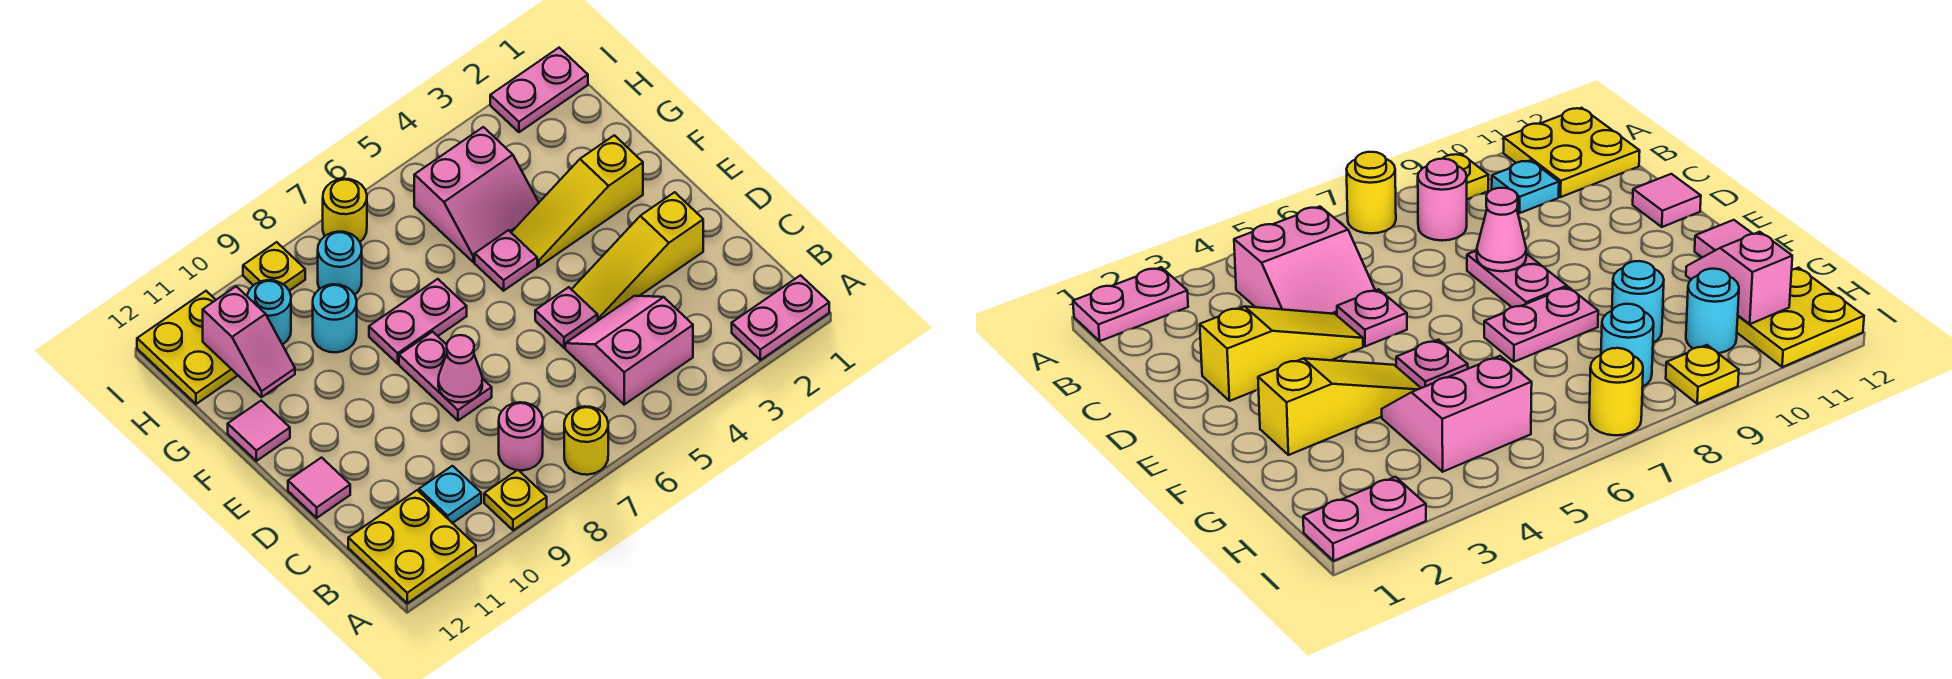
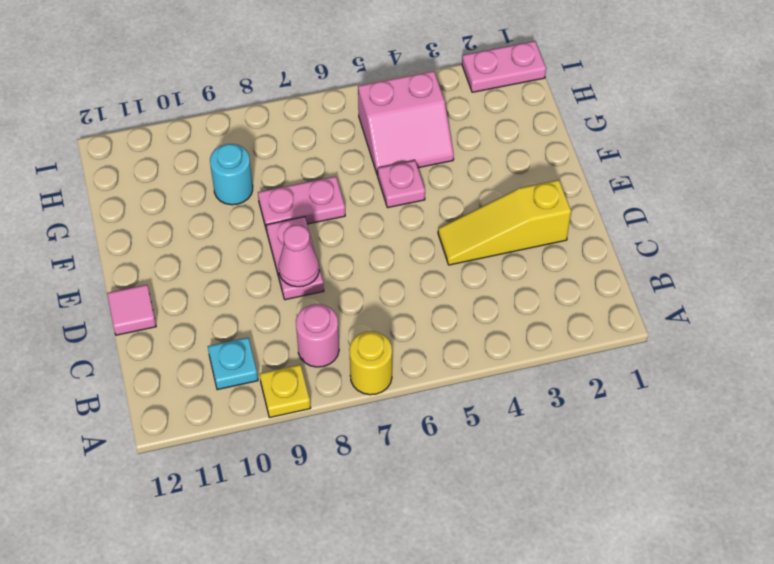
none -> pink plate A1:A2 level 1
none -> yellow plate A11:B12 level 1
none -> pink slope B4:C5 level 1 top B

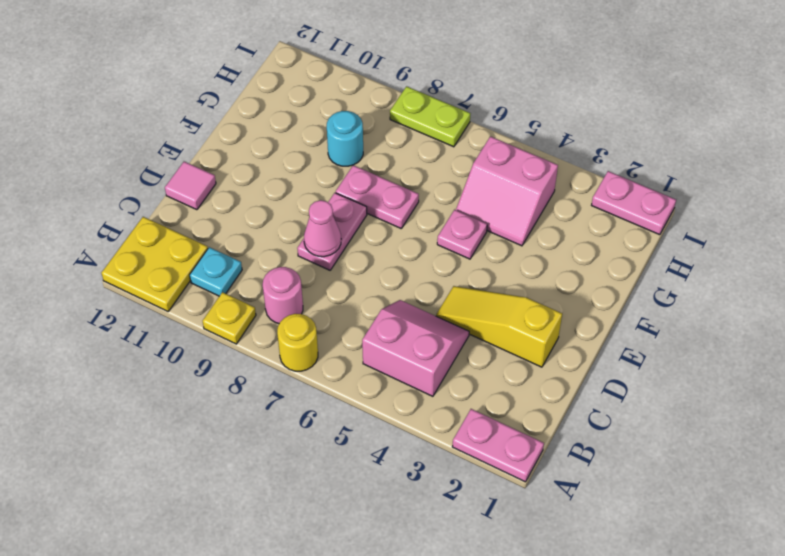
lime plate I7:I8 level 1 -> yellow round brick I7 level 1
none -> pink plate D5 level 1
none -> yellow slope F2:F4 level 1 top 2
none -> pink tile F12 level 1

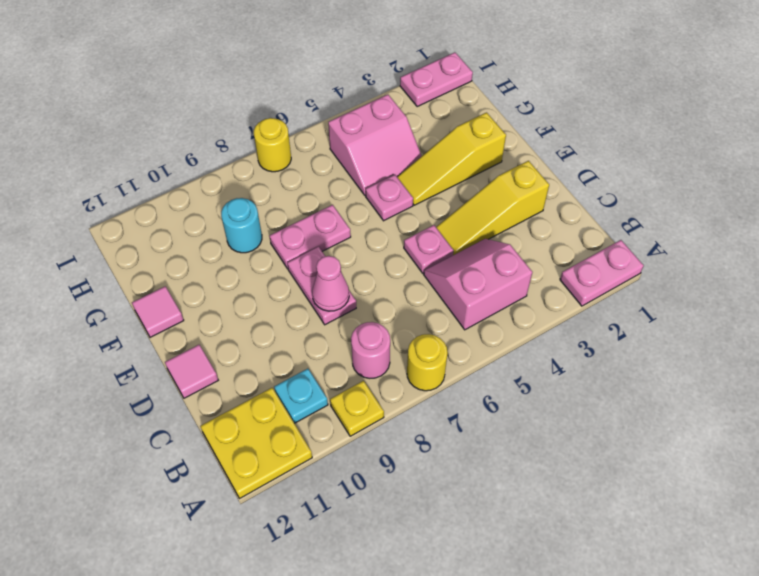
none -> cyan round brick H8 level 1
none -> cyan round brick H10 level 1
none -> yellow plate H11:I12 level 1

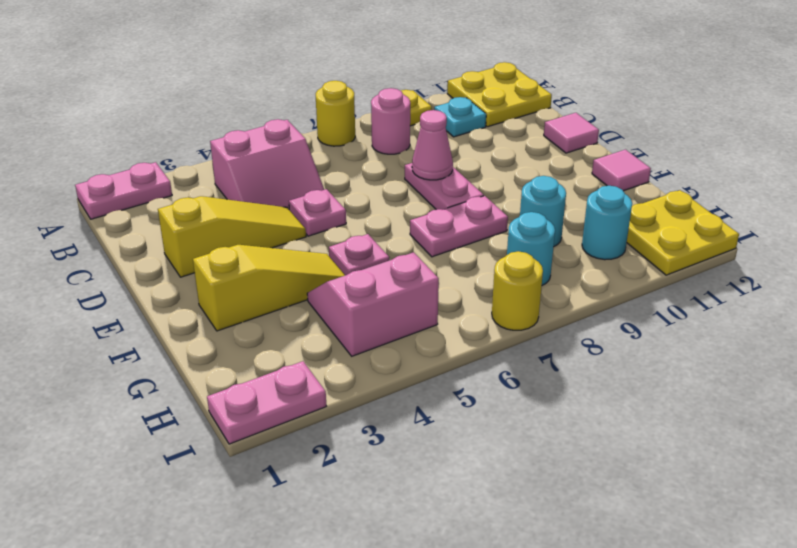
none -> yellow plate I9 level 1
none -> pink slope G11:H11 level 2 top H

